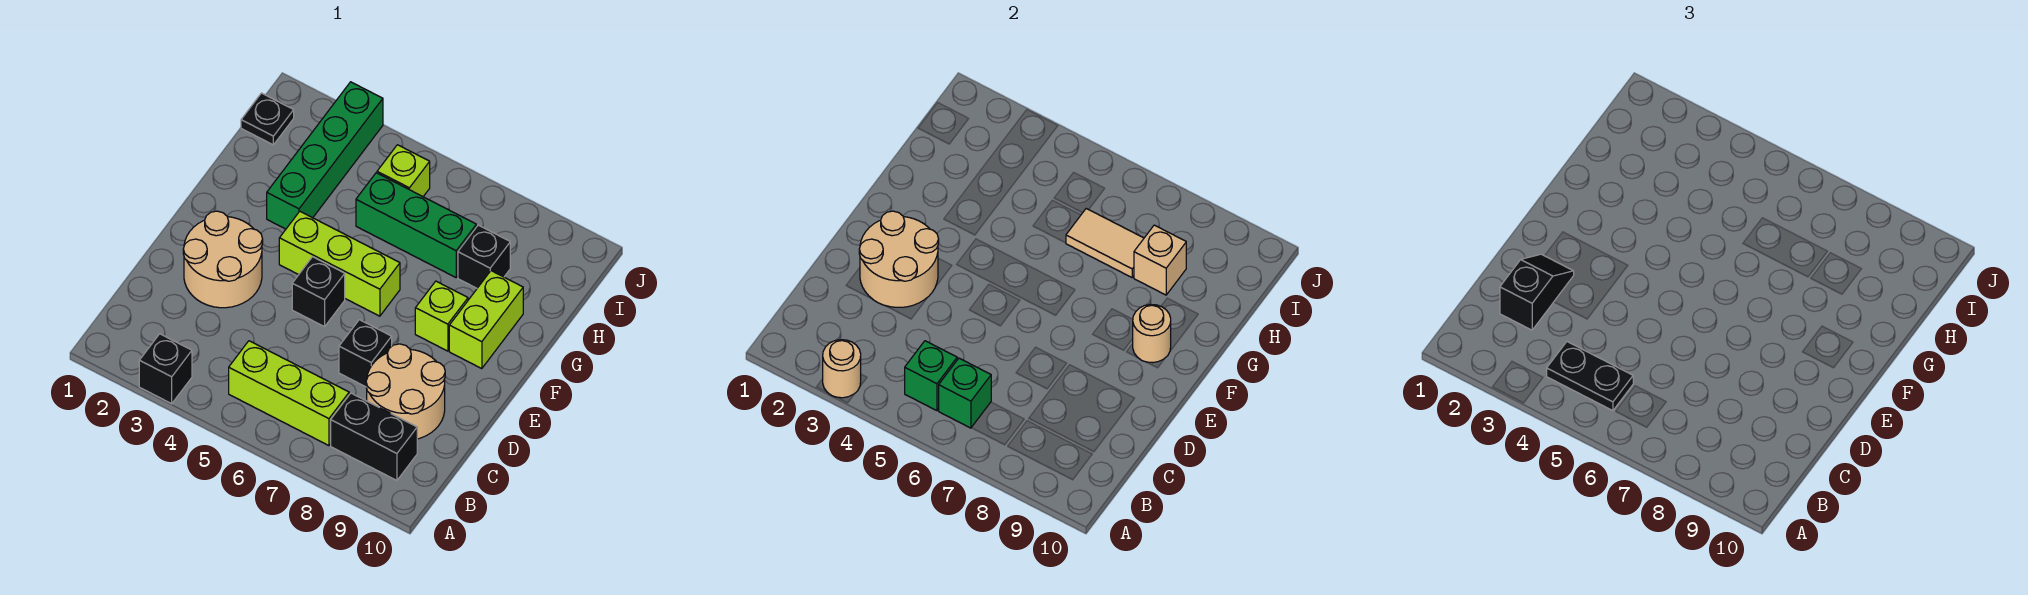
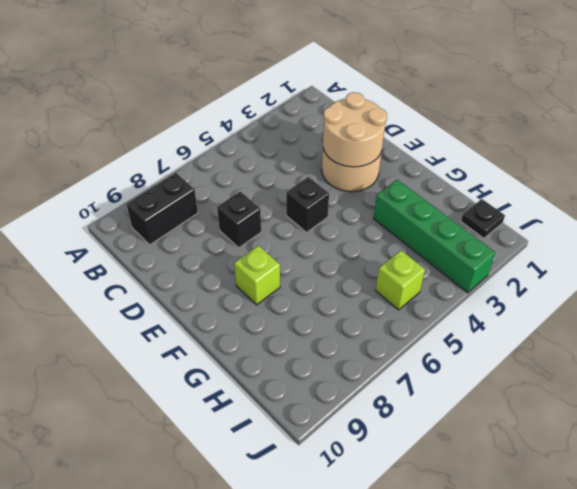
none -> black brick A3 level 1
none -> lime brick B5:B7 level 1
none -> tan round brick C8:D9 level 1

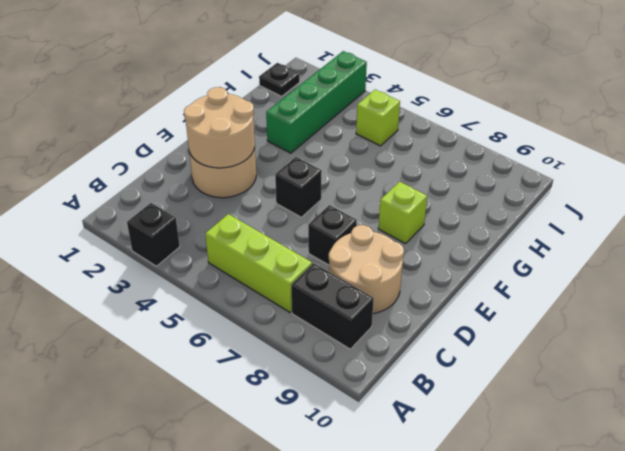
none -> lime brick F4:F6 level 1
none -> lime brick F9:G9 level 1
none -> green brick H5:H7 level 1

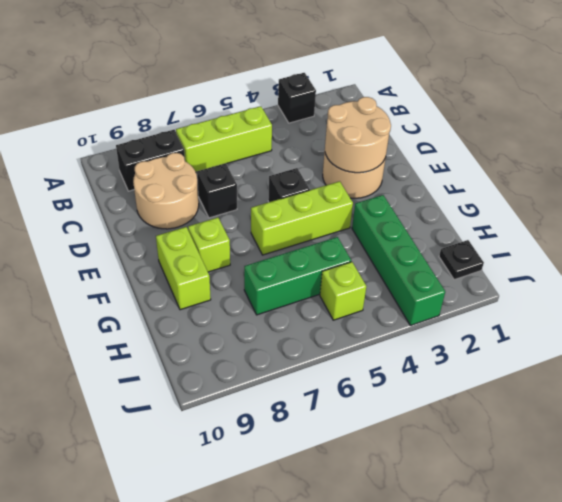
none -> black brick H8 level 1
none -> tan round brick A3 level 2
none -> green brick B5 level 2

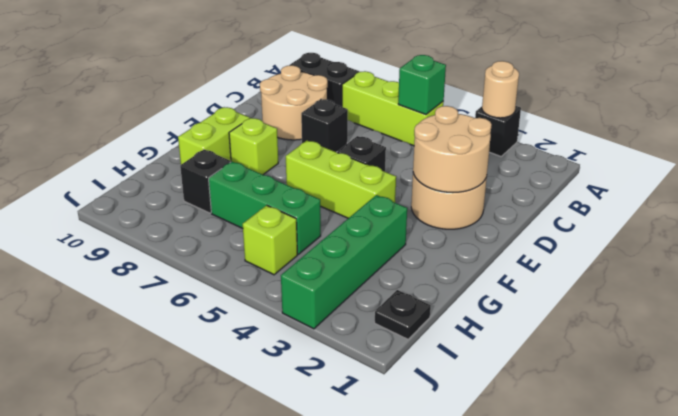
none -> green brick B6 level 2
none -> tan round brick F9 level 2
none -> tan tile H6:H7 level 2

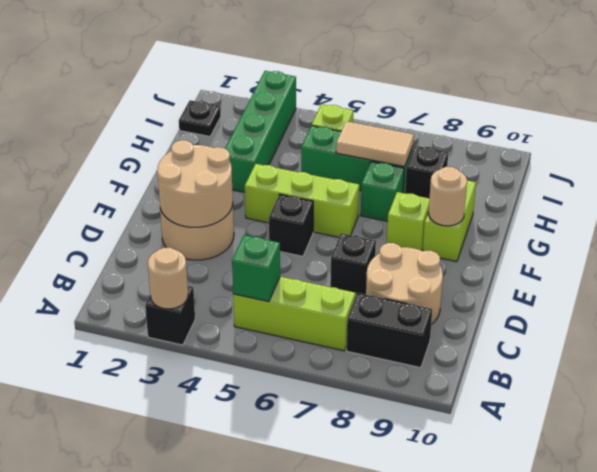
green brick G7 level 1 -> green brick B6 level 2
none -> tan brick H8 level 2
none -> black plate B4:B5 level 3
none -> black slope C2:D2 level 3 top C

